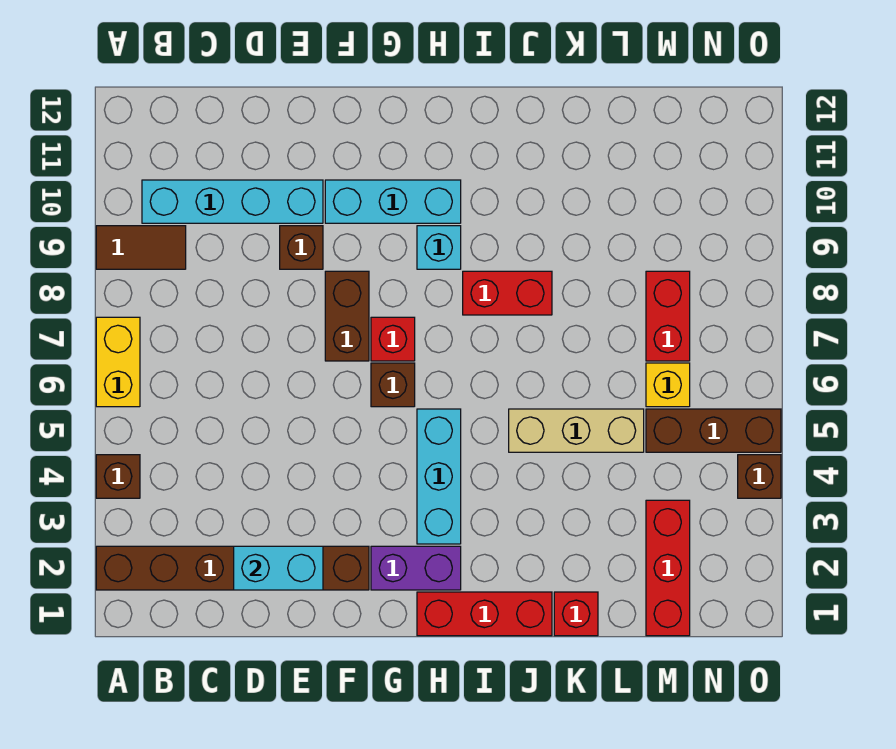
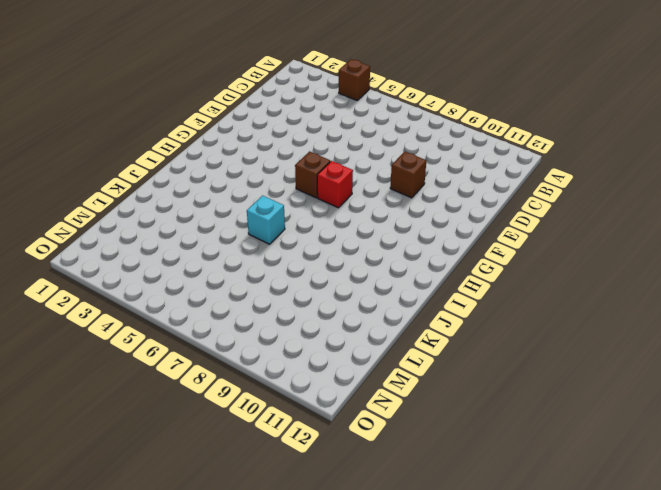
cyan brick J6 level 1 -> cyan brick H9 level 1
none -> brown brick A2:F2 level 1
none -> yellow brick A6:A7 level 1
none -> brown tile A9:B9 level 1

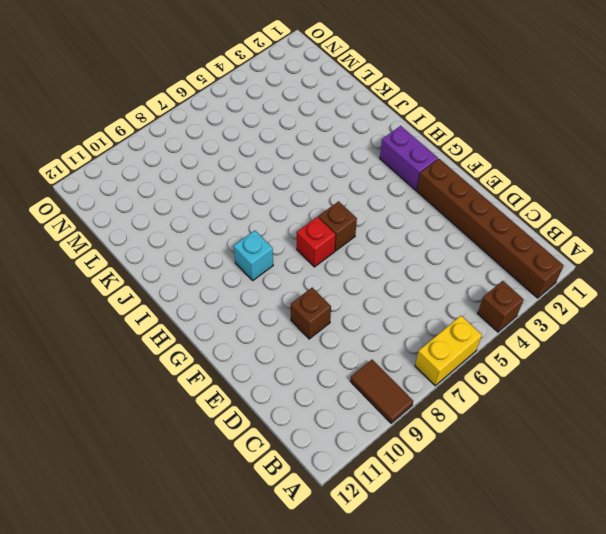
none -> cyan brick B10:E10 level 1
none -> brown brick F7:F8 level 1
none -> cyan brick F10:H10 level 1

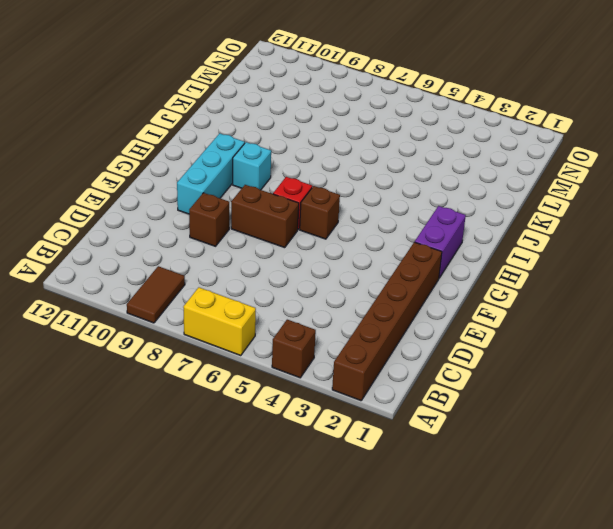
none -> cyan brick B10:E10 level 1
none -> red brick H1:J1 level 1
none -> cyan brick H3:H5 level 1

